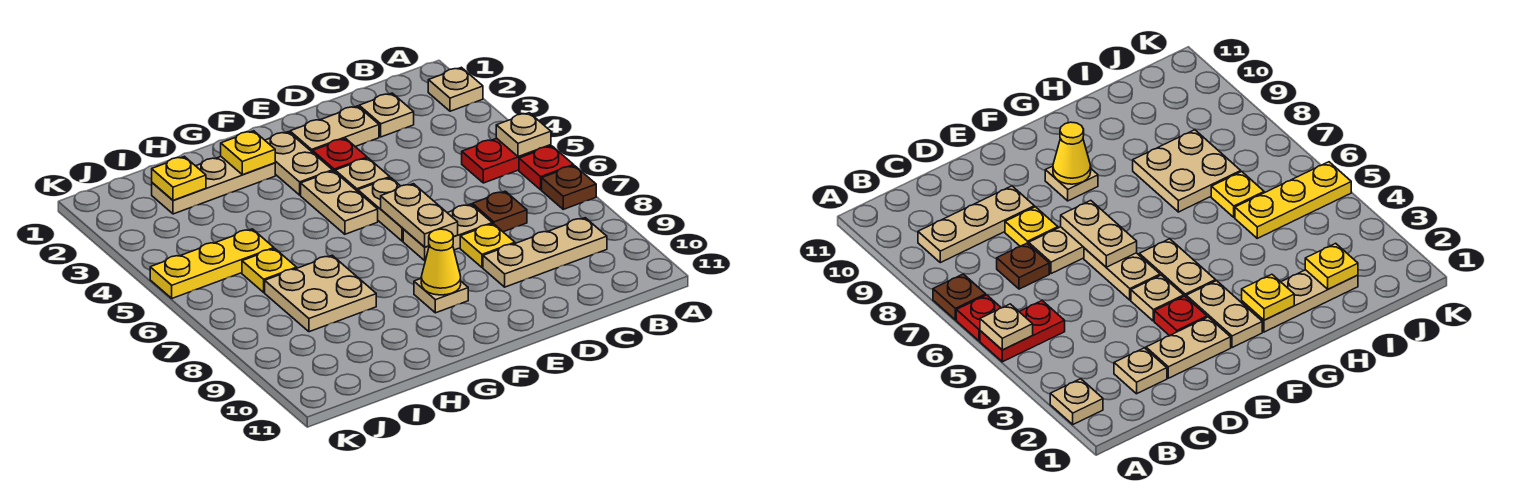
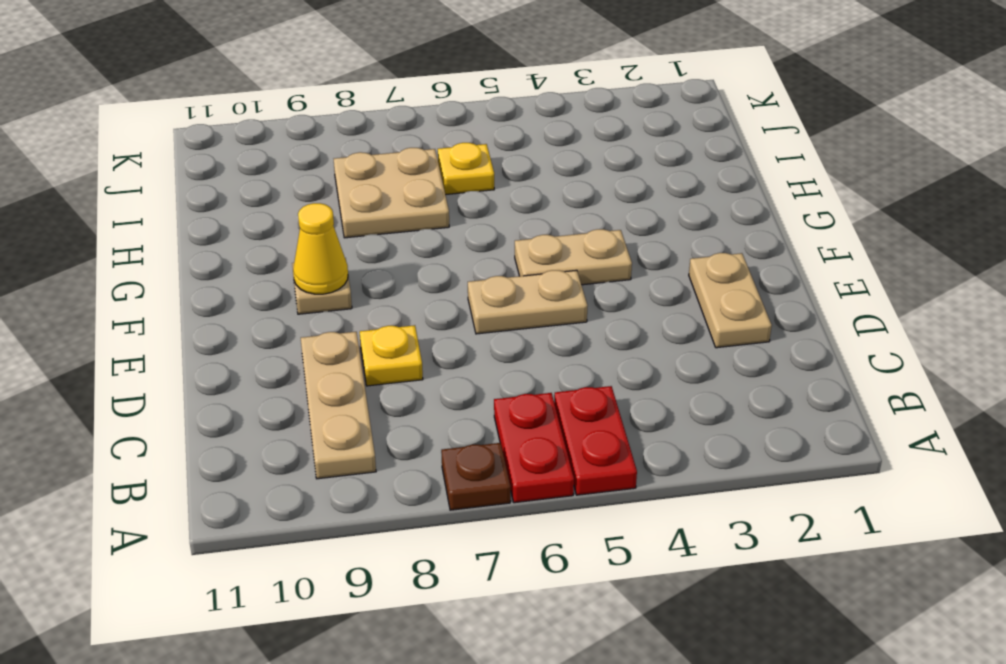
red plate A6:B6 level 1 -> red plate A6 level 1
none -> tan plate A2 level 1
none -> tan plate C2 level 1
none -> brown plate C7 level 1

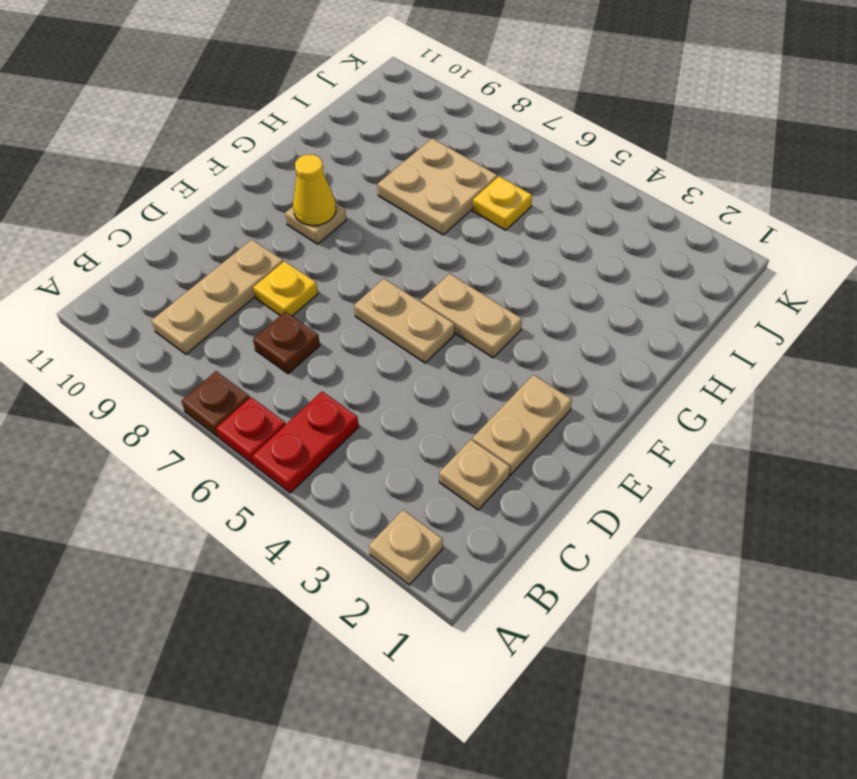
none -> tan plate D7:E7 level 1
none -> red plate E3 level 1
none -> tan plate E4 level 1

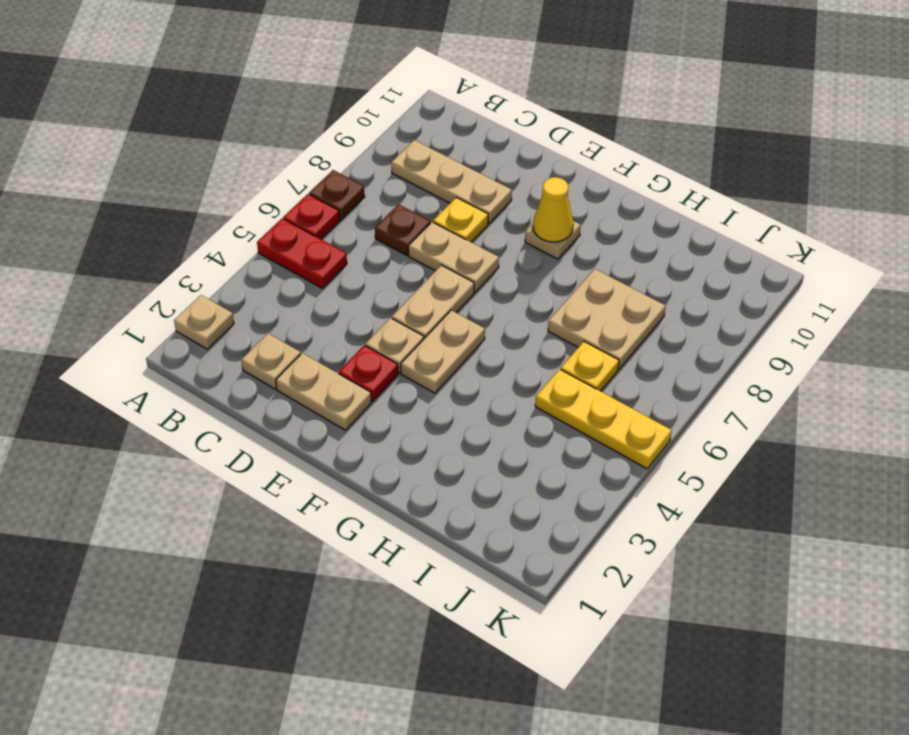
none -> tan plate F2:F3 level 1
none -> tan plate G2:I2 level 1
none -> tan plate A5 level 2

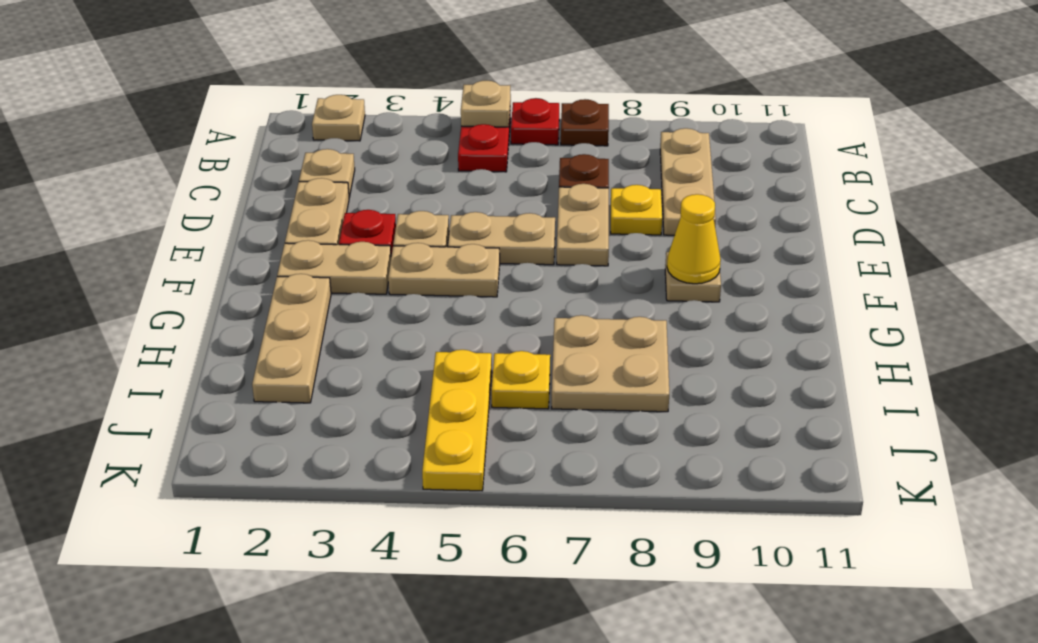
none -> tan plate E6:E7 level 2
none -> yellow plate G2 level 2
none -> yellow plate I2 level 2

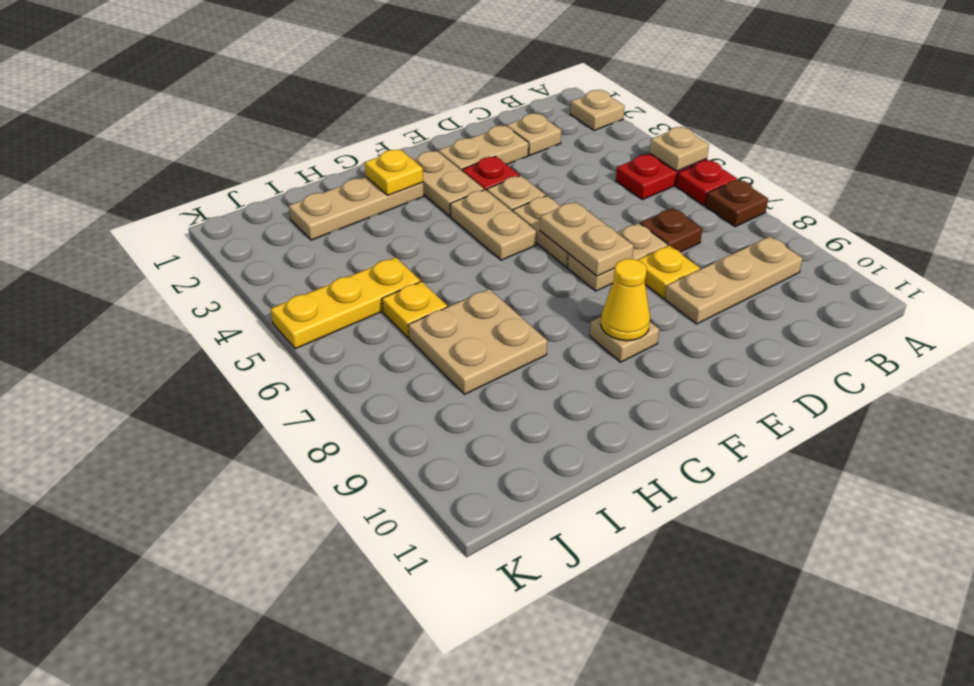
none -> yellow plate I2 level 2

